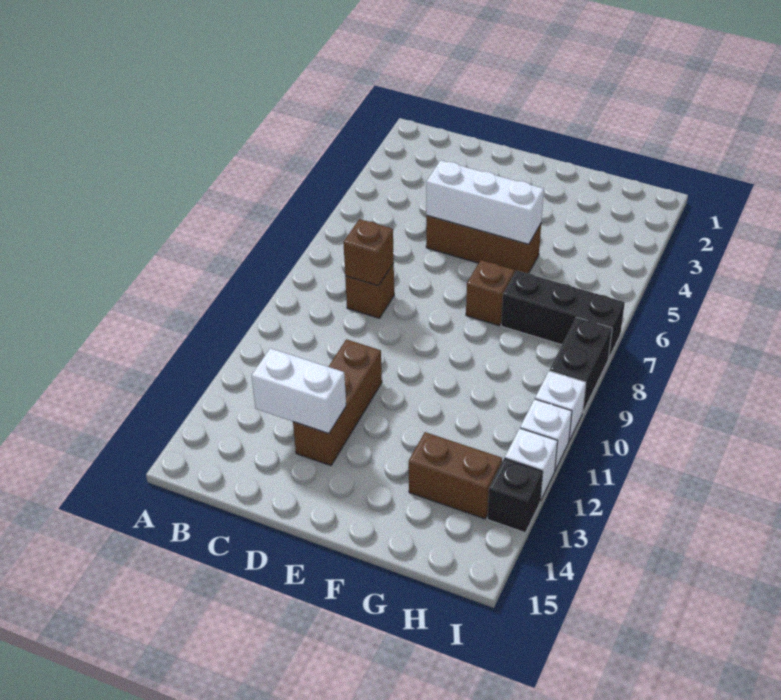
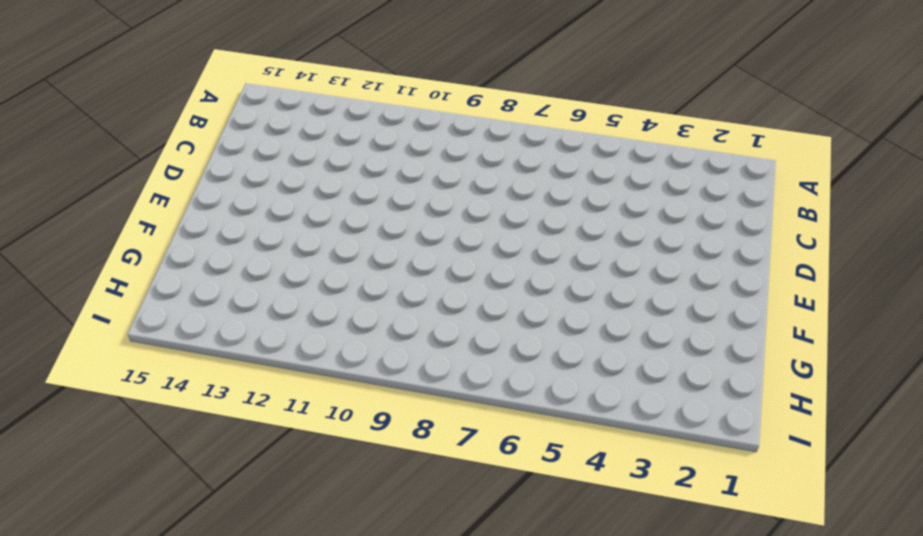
none -> brown brick C8 level 1
none -> brown brick D5:F5 level 1
none -> brown brick D11:D13 level 1

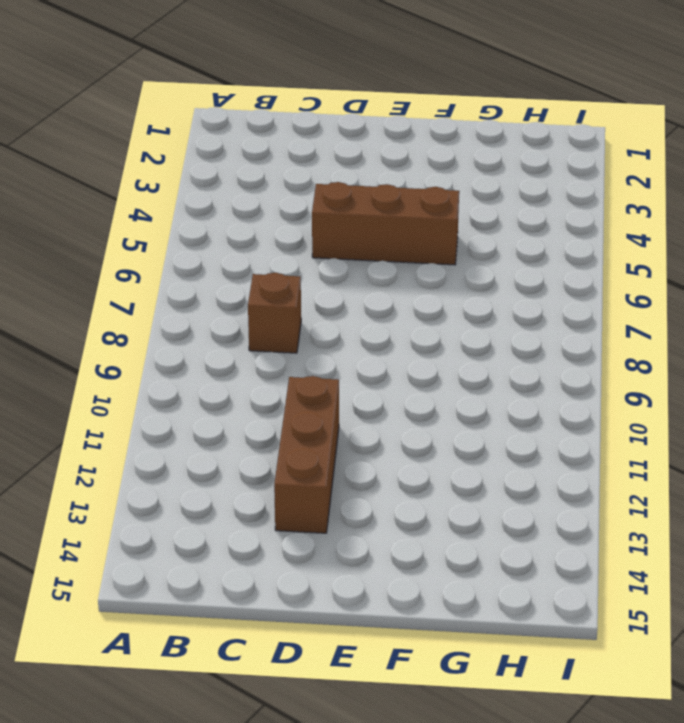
none -> brown brick F7 level 1
none -> black brick G7:I7 level 1
none -> brown brick G13:H13 level 1

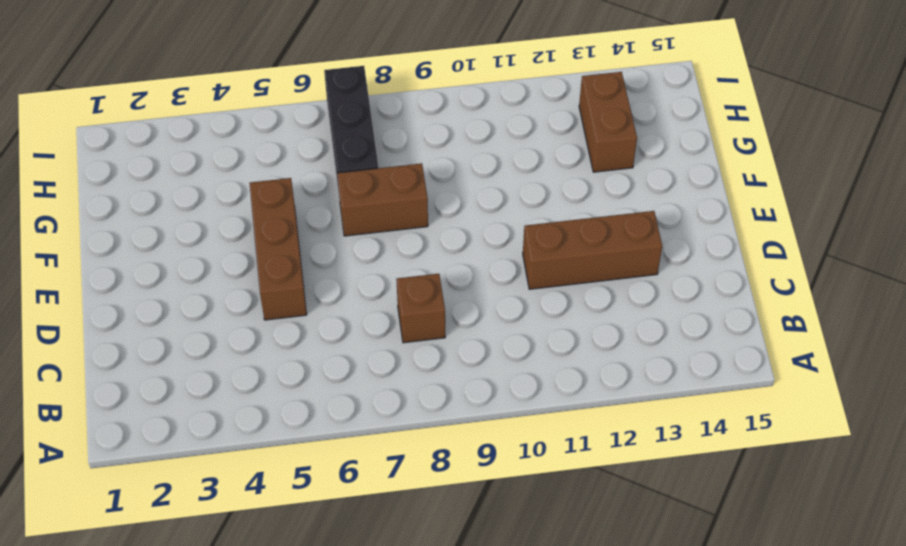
brown brick F7:F8 level 1 -> brown brick F7 level 1
none -> black brick I8:I9 level 1
none -> white brick I10 level 1
none -> white brick I11 level 1

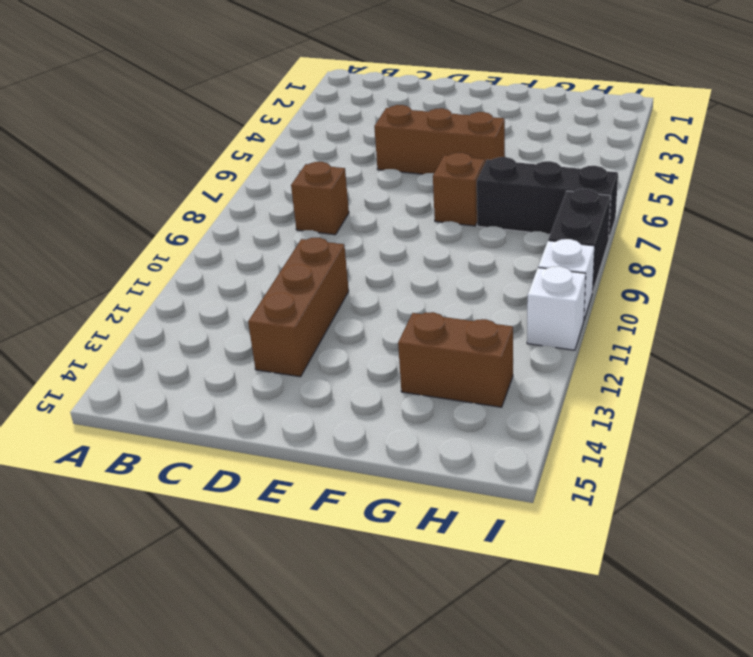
none -> white brick I12 level 1
none -> black brick I13 level 1
none -> brown brick C8 level 2

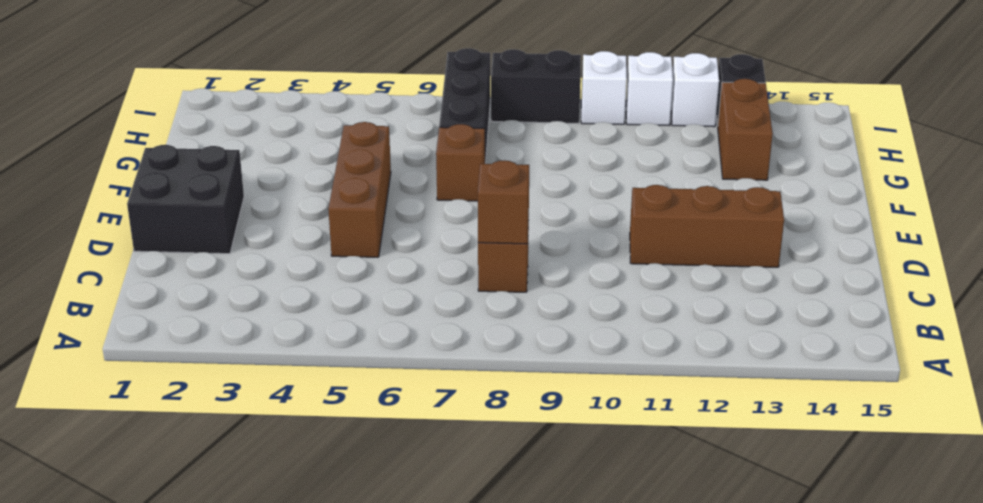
black brick D1:E2 level 1 -> none
none -> white brick C13:D13 level 2
none -> white brick D5:F5 level 2

